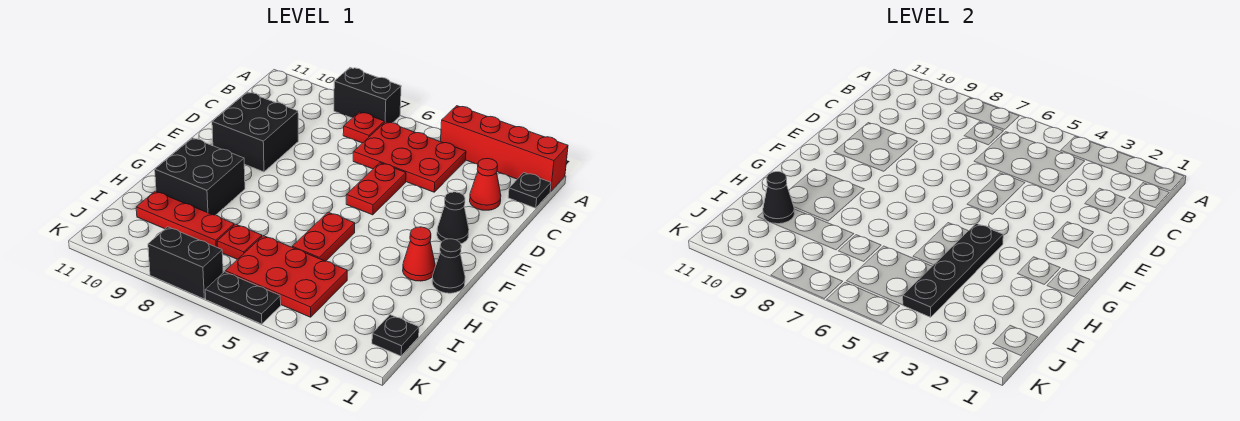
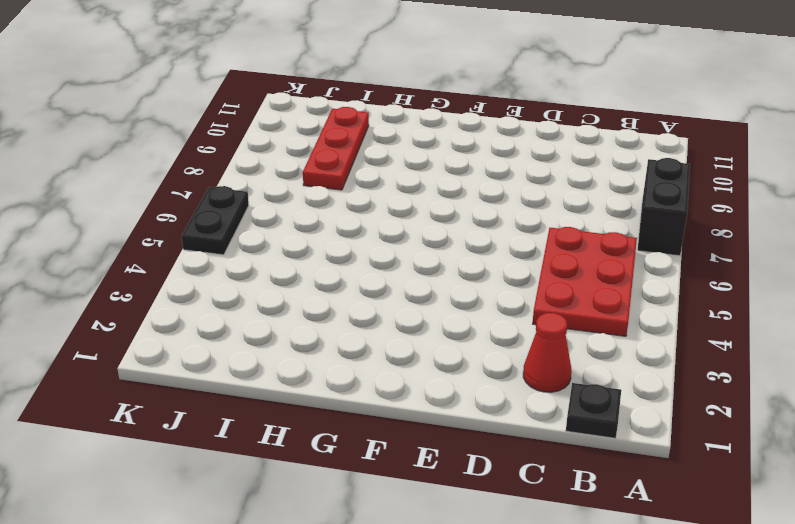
none -> red brick A1:A4 level 1
none -> red plate B7 level 1
none -> red plate D5:E5 level 1

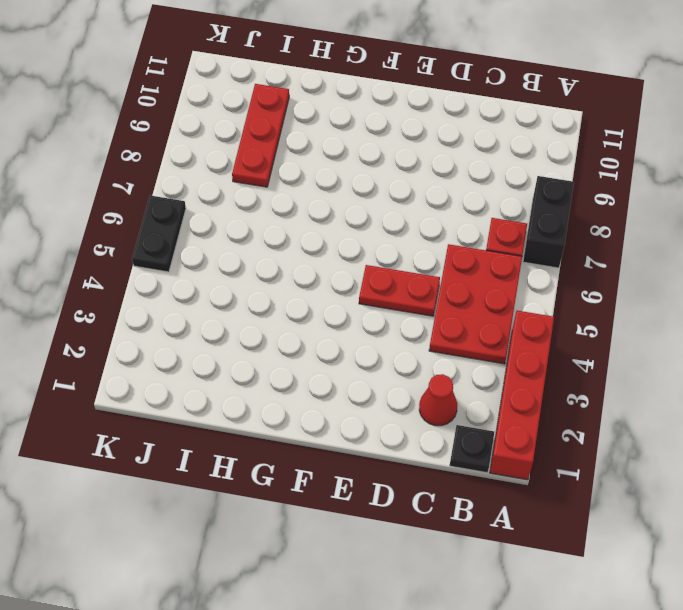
none -> black brick D9:E10 level 1
none -> black cone E2 level 1
none -> black cone G1 level 1

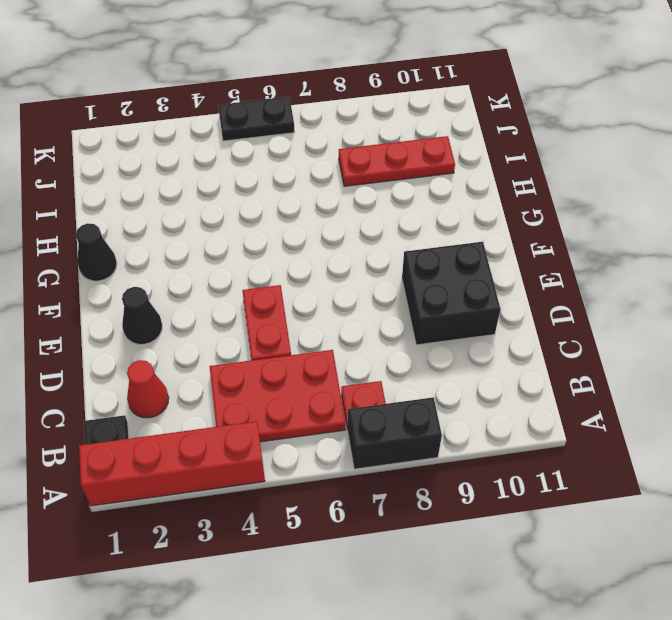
none -> red cone G2 level 1
none -> red plate G5:H5 level 1
none -> black brick G9:H10 level 1

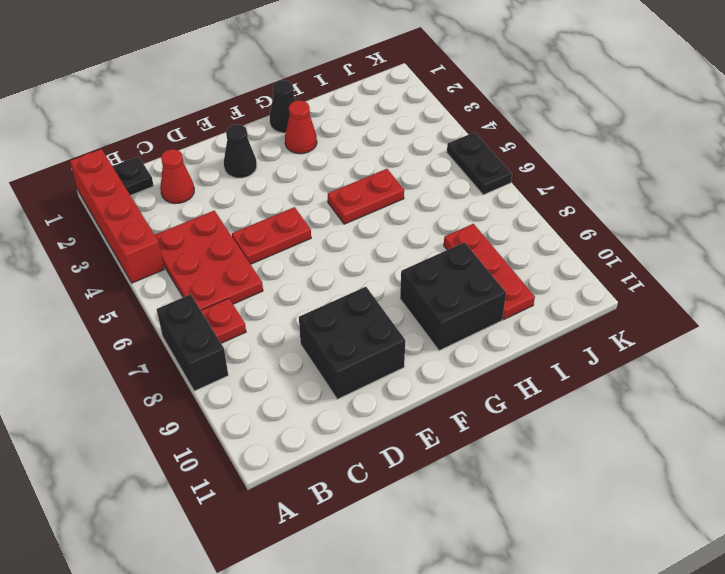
none -> red plate I4:J6 level 1
none -> red plate I7 level 1
none -> black plate J1 level 1

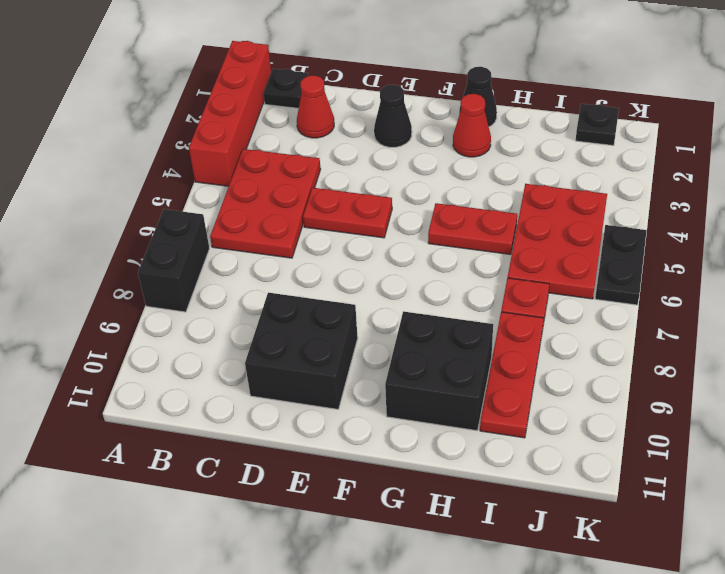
none -> red plate B7 level 1
none -> black brick K7:K8 level 1
none -> black plate G4:J4 level 2

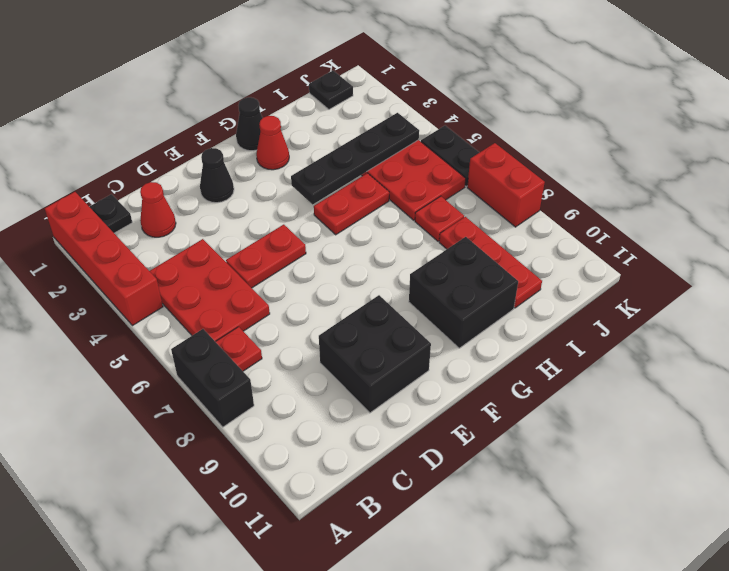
red brick K7:K8 level 1 -> black brick K7:K8 level 1
none -> black cone I10 level 2

